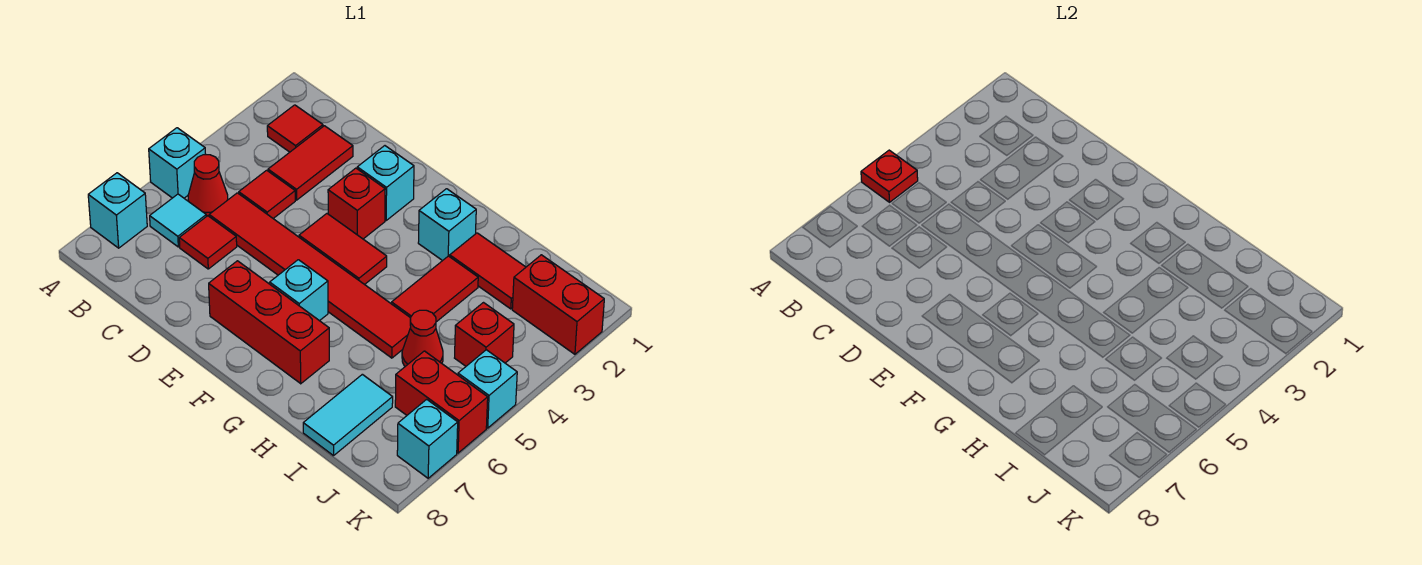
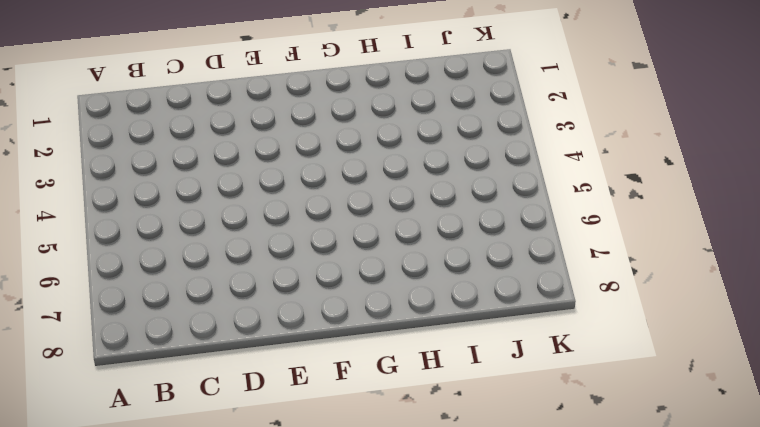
none -> cyan brick A5 level 1
none -> cyan brick A7 level 1
none -> red tile B2 level 1

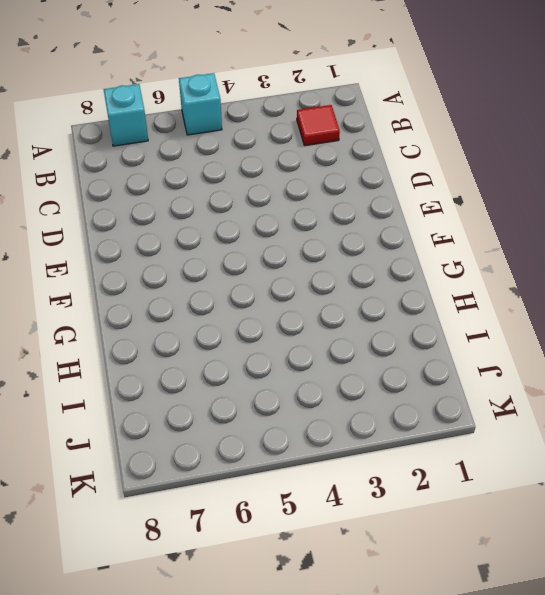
none -> red cone B5 level 1
none -> cyan tile B6 level 1
none -> red tile C2:C3 level 1

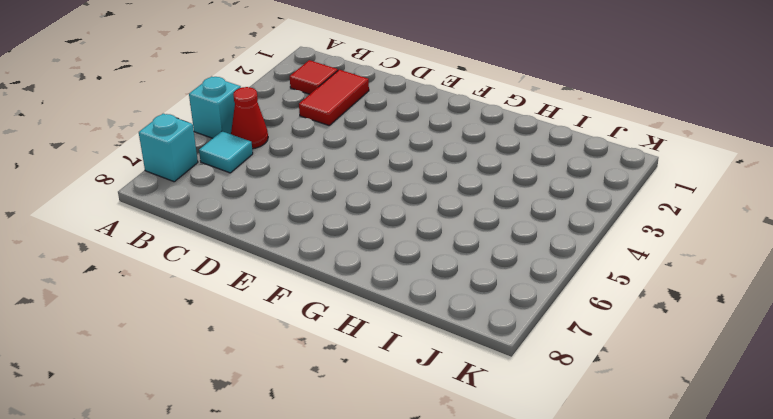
none -> red tile C4 level 1
none -> red tile C5:H5 level 1
none -> red tile C6 level 1

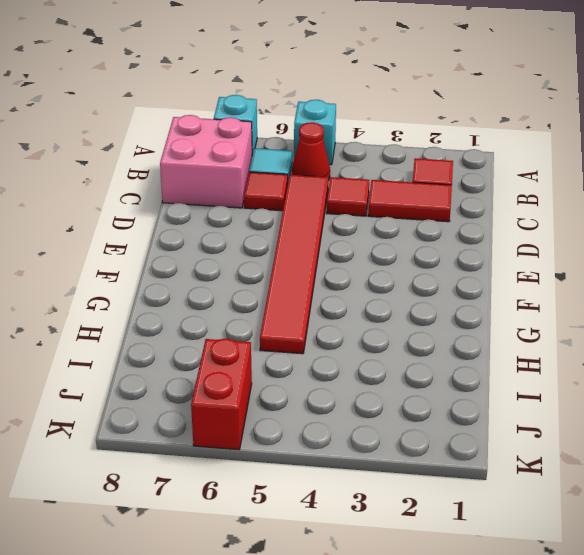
pink brick B7:C8 level 1 -> none
none -> cyan brick E2 level 1
none -> red brick E3 level 1
none -> red tile E4:F4 level 1

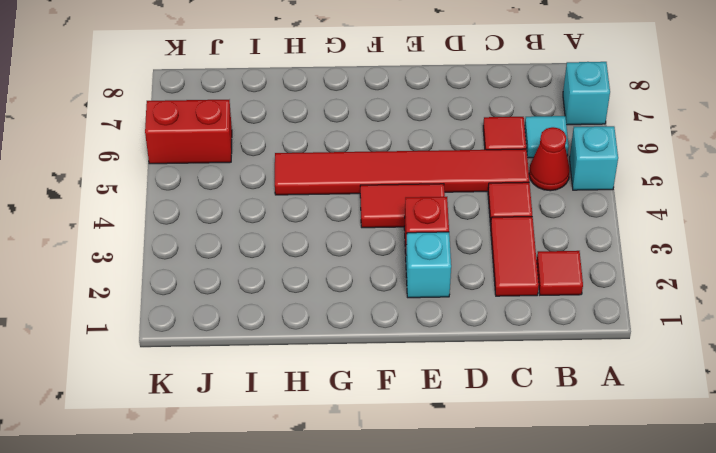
none -> red brick E7:G7 level 1
none -> cyan brick F6 level 1
none -> cyan brick G2 level 1

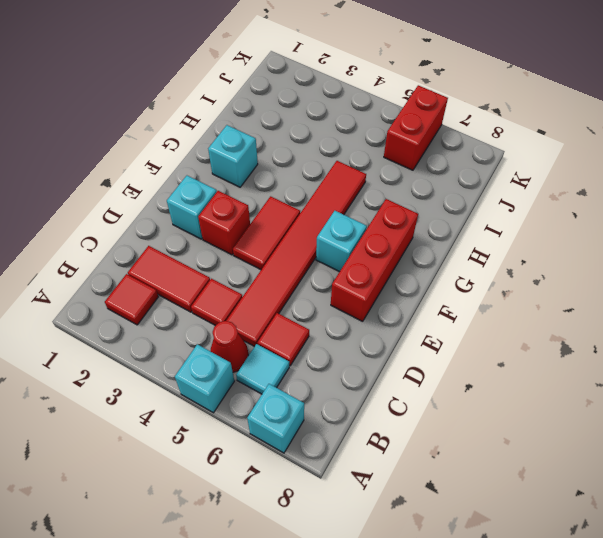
none -> red tile H2:I2 level 1
none -> red tile H3:H4 level 1
none -> red cone I5 level 1

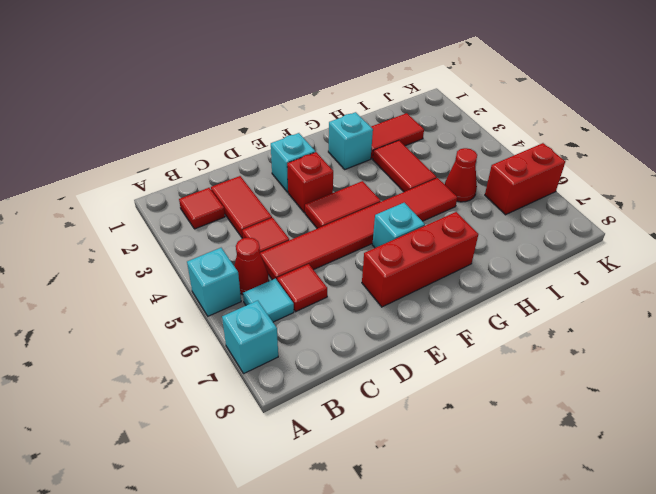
none -> cyan tile I7:I8 level 1
none -> red brick J2:K2 level 1
none -> red brick J4 level 1

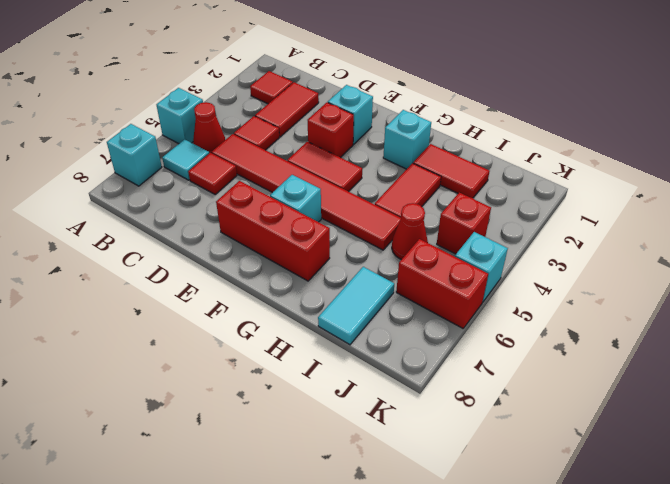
none -> red brick J2:K2 level 1
none -> cyan brick K7 level 1
none -> red plate A5 level 2

